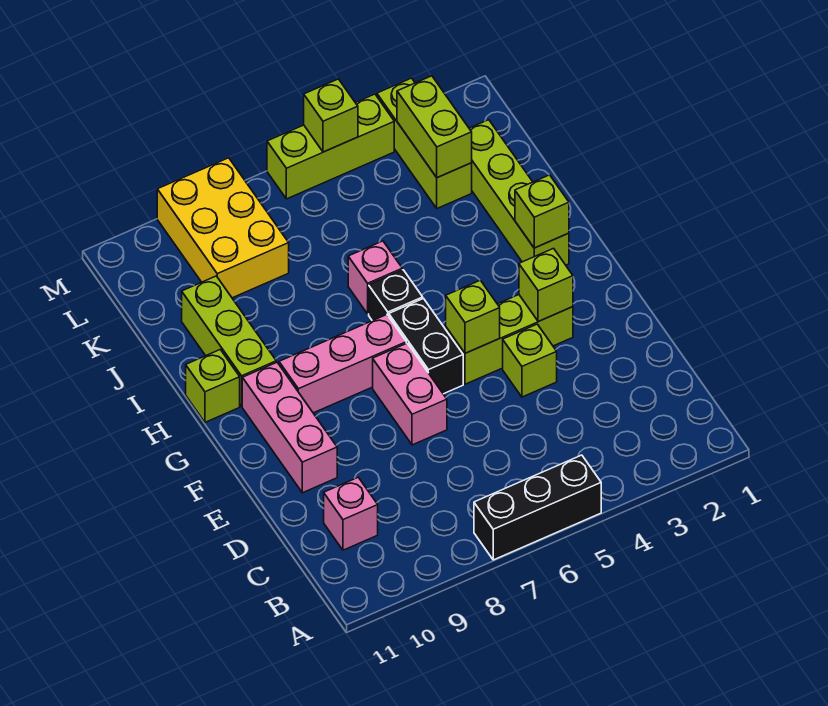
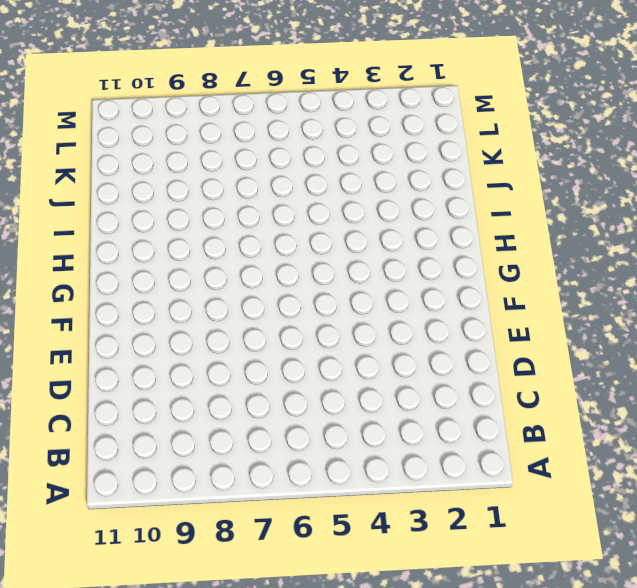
none -> black brick A5:A7 level 1
none -> pink brick C10 level 1
none -> lime brick E4 level 1

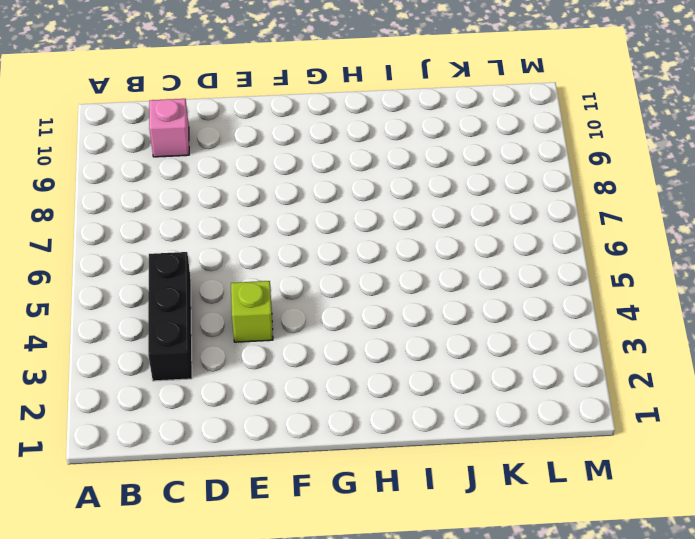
black brick C3:C5 level 1 -> black brick A5:A7 level 1
none -> pink brick E7:F7 level 1
none -> pink brick E10:G10 level 1
none -> lime brick F3:F5 level 1

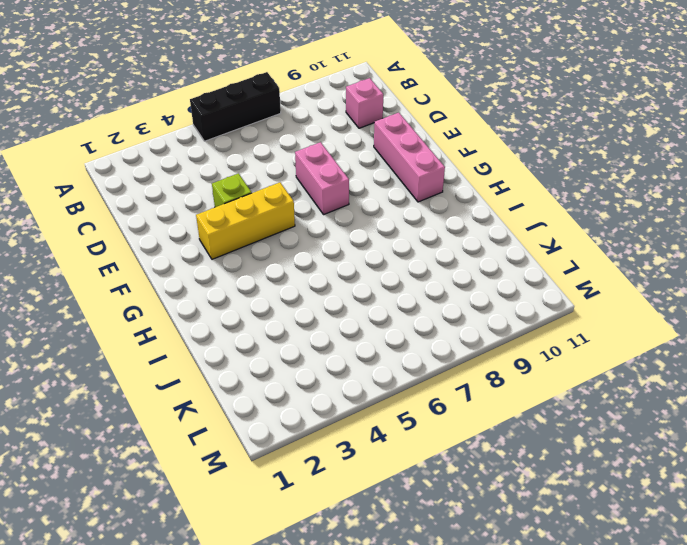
yellow brick F3:F5 level 1 -> lime brick F3:F5 level 1
none -> black brick F6:G6 level 1
none -> pink brick G7:G9 level 1
none -> lime brick H2:K2 level 1

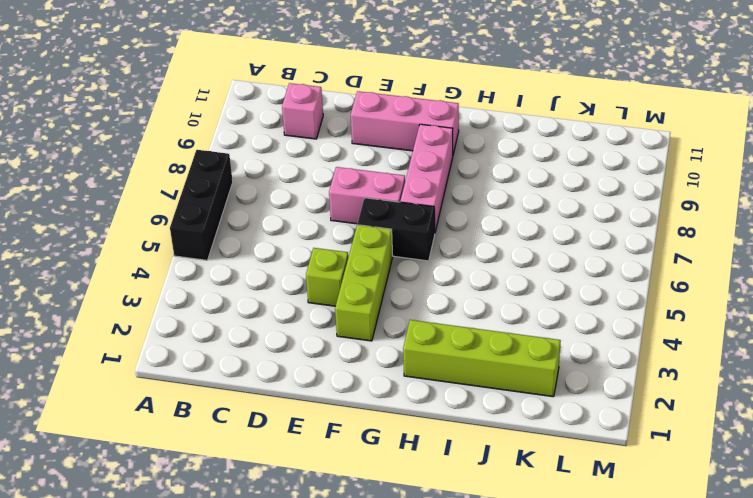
none -> black brick H6 level 1
none -> lime brick H10:J10 level 1
none -> lime brick H11 level 1

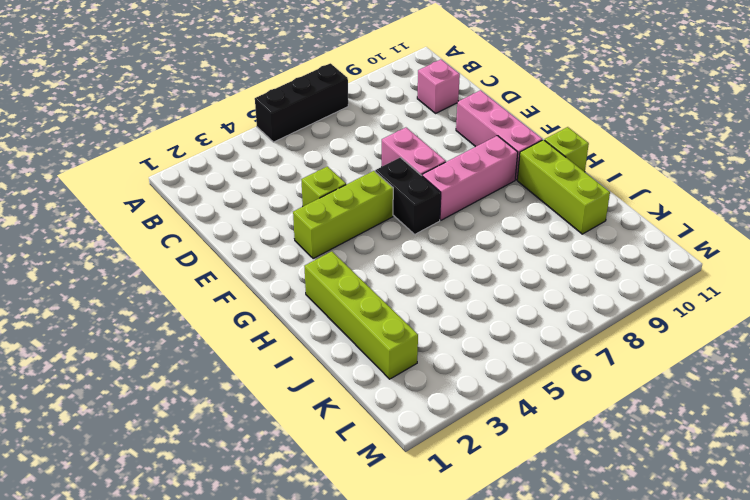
none -> black brick H6 level 1
none -> pink brick I6 level 1
none -> lime brick K3:M3 level 1

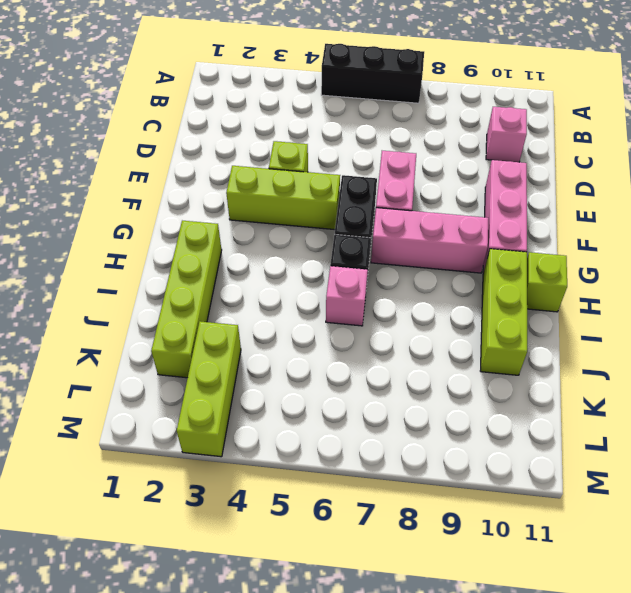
none -> yellow brick K8:M9 level 1
none -> lime brick M4:M6 level 1
none -> lime brick F3 level 2

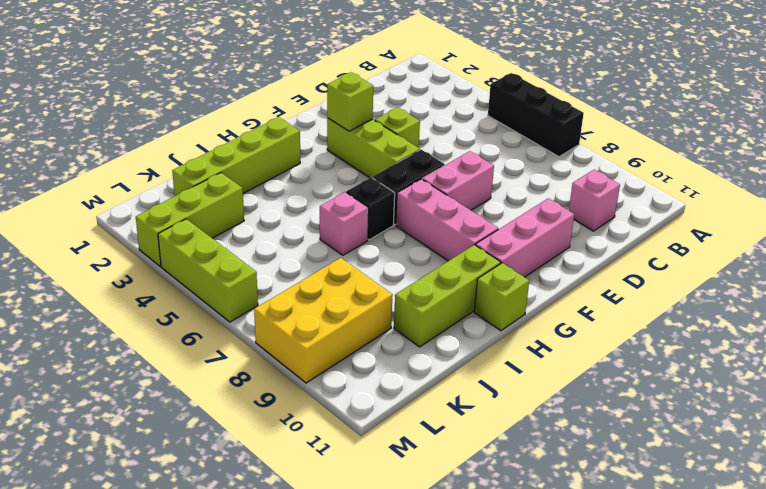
none -> lime brick F5 level 2
none -> lime brick H2 level 2
none -> lime brick K3:L3 level 2

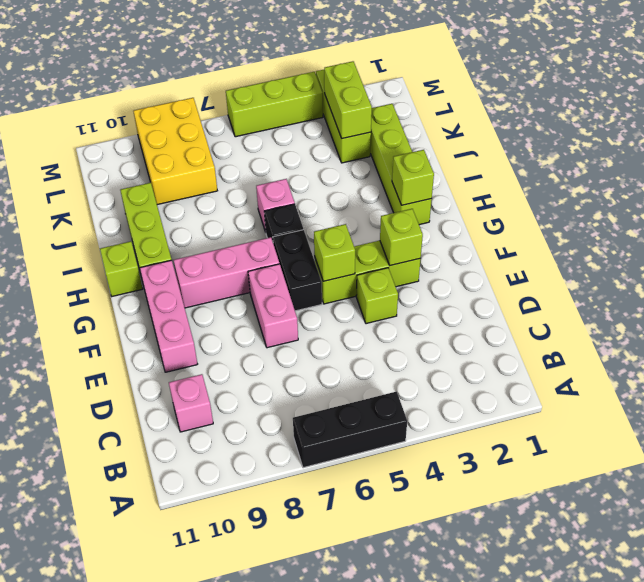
none -> lime brick M5 level 2

